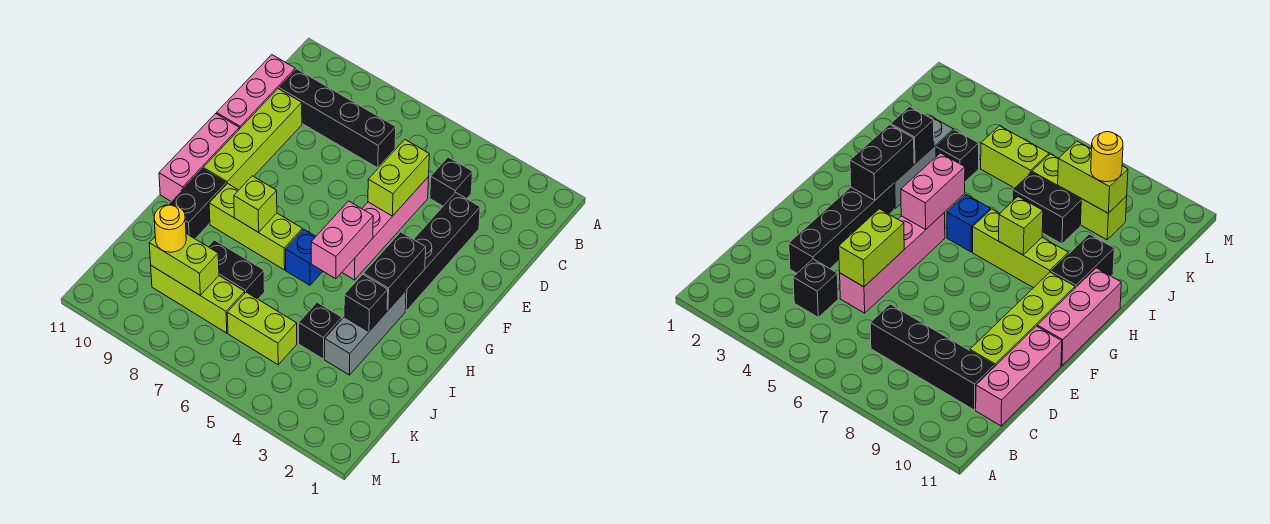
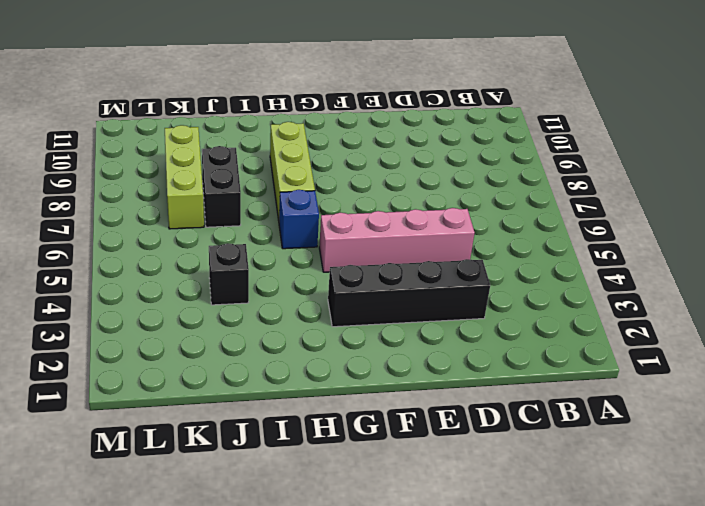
none -> black brick C4 level 1
none -> black brick C7:C10 level 1
none -> pink brick C11:E11 level 1

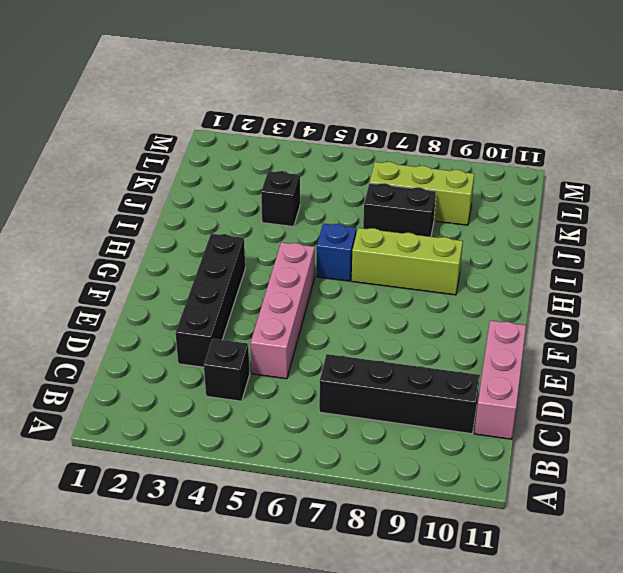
none -> lime brick D10:G10 level 1
none -> pink brick F11:H11 level 1
none -> grey brick H3:J3 level 1

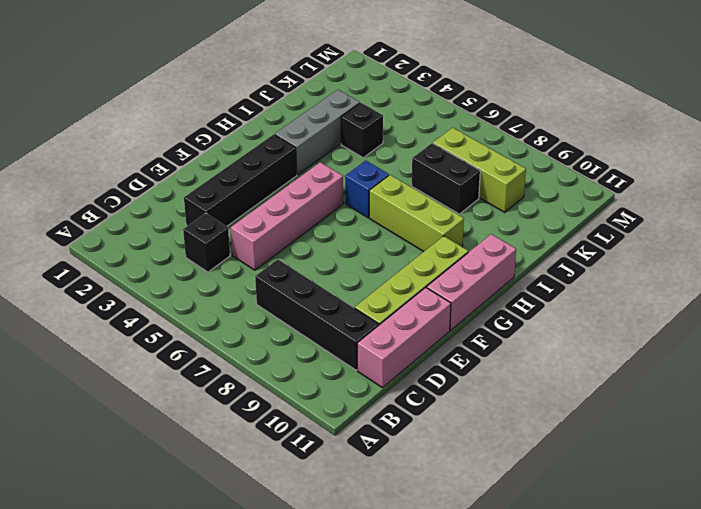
none -> black brick H10:I10 level 1
none -> lime brick K5:K6 level 1
none -> lime brick D5:E5 level 2

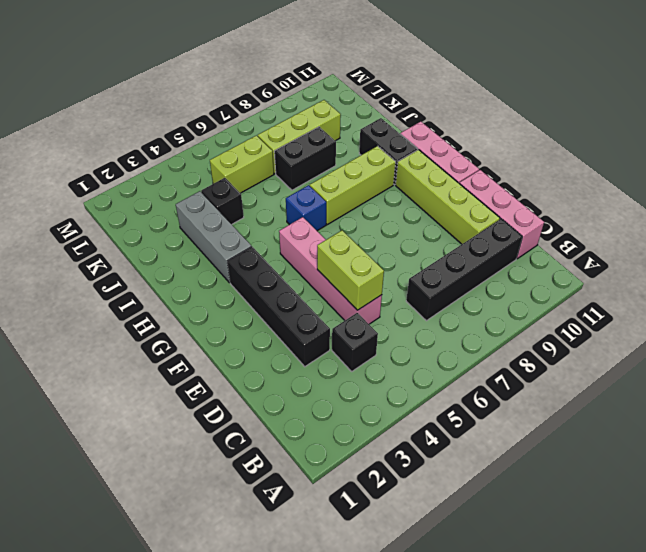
none -> black brick G3:H3 level 2
none -> pink brick G5:H5 level 2
none -> lime brick H8 level 2

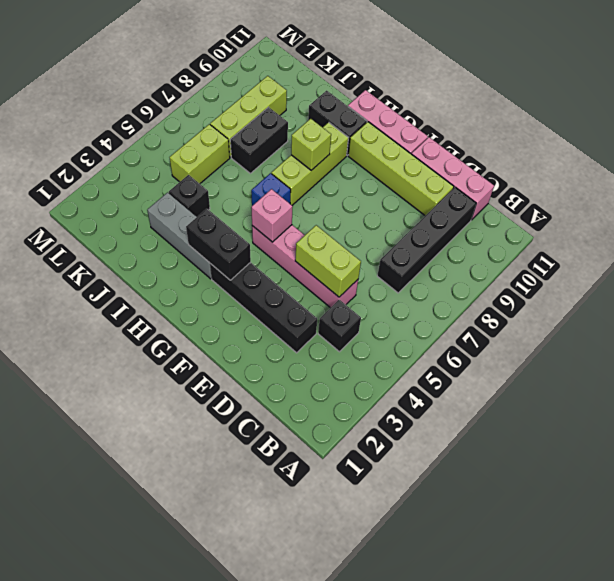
pink brick G5 level 2 -> pink brick G5:H5 level 2
none -> black brick I3 level 2
none -> lime brick K8:K9 level 2
none -> yellow round brick K9 level 3

